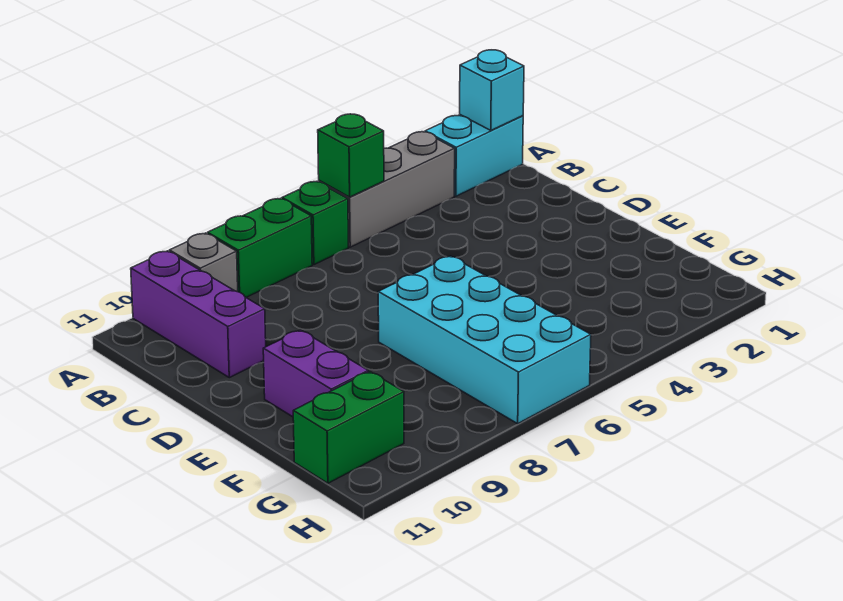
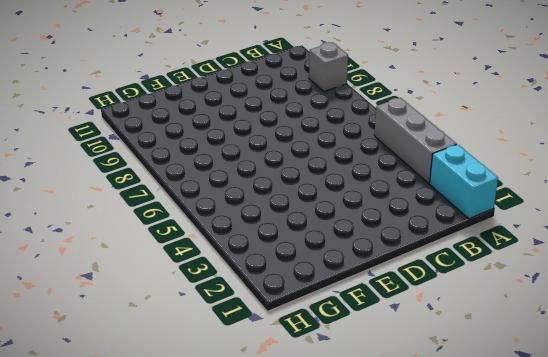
none -> green brick A6 level 1
none -> green brick A7:A8 level 1

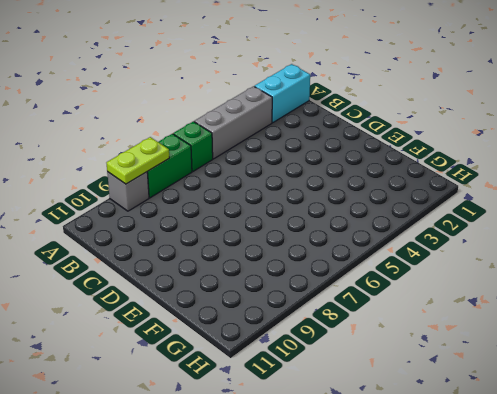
lime plate A8:A9 level 2 -> none
none -> purple brick A10:C10 level 1
none -> cyan brick E6:H7 level 1

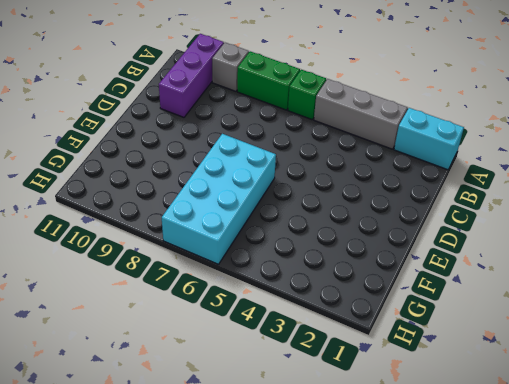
none -> purple brick E10:F10 level 1
none -> green brick G10:G11 level 1

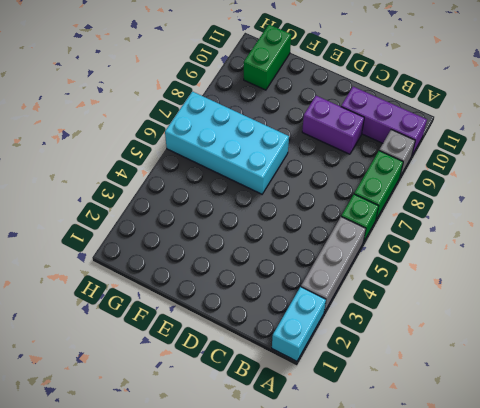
purple brick C9:D9 level 1 -> purple brick E10:F10 level 1
none -> cyan brick A1 level 2
none -> green brick A5 level 2

